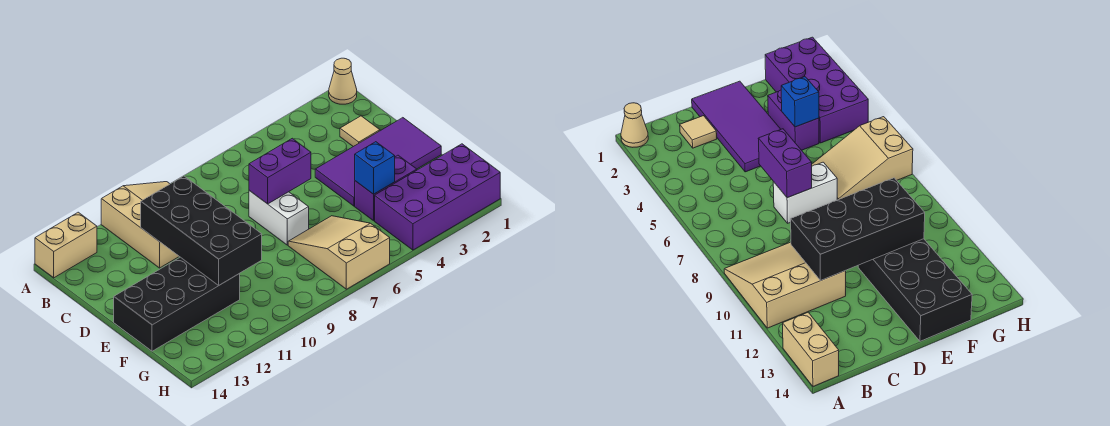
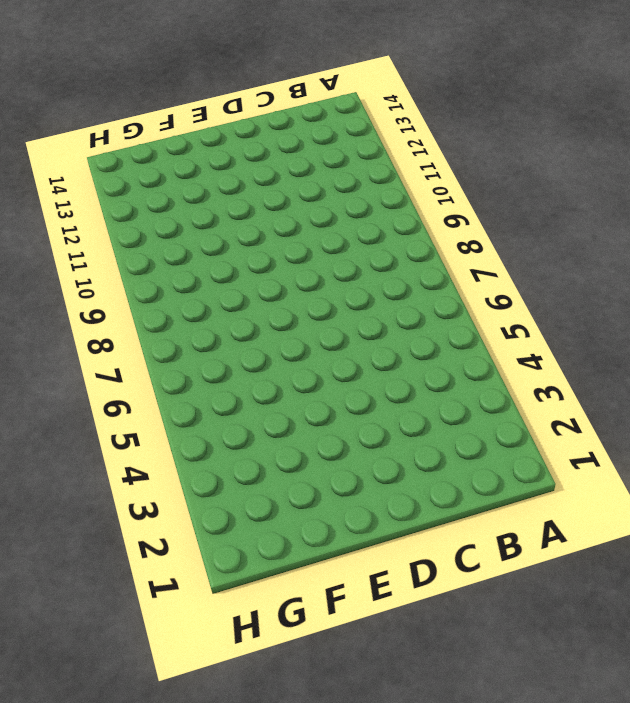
none -> tan cone A1 level 1
none -> tan slope A9:C11 level 1 top 11
none -> tan brick A13:A14 level 1

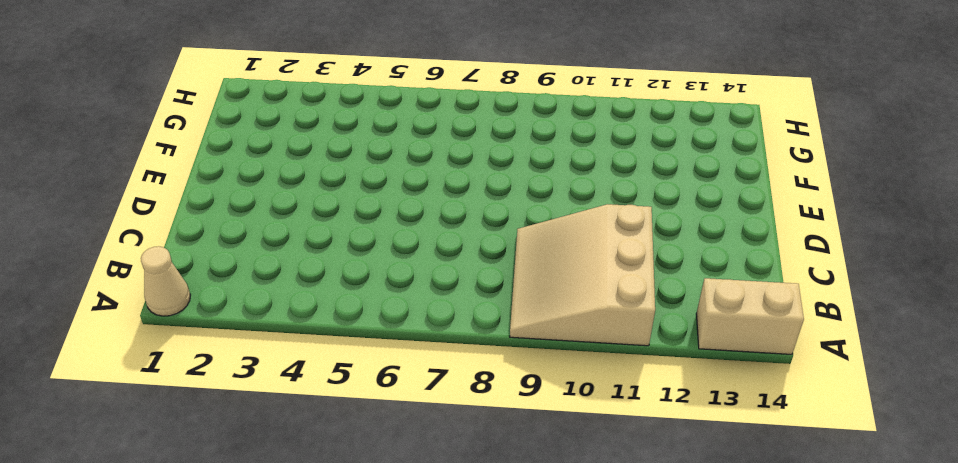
none -> tan tile C2 level 1
none -> purple tile D1:E4 level 1
none -> white brick D7:E7 level 1

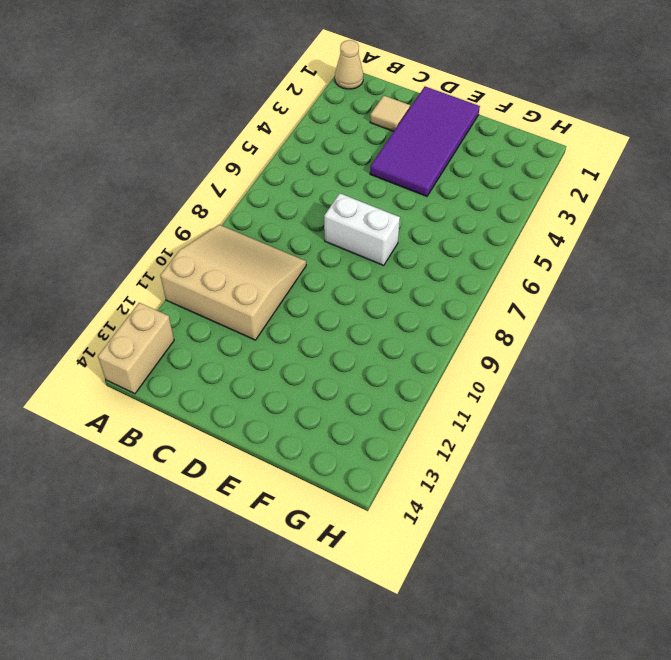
none -> black brick E11:F14 level 1
none -> purple brick F3:F4 level 1
none -> tan slope F6:H7 level 1 top H

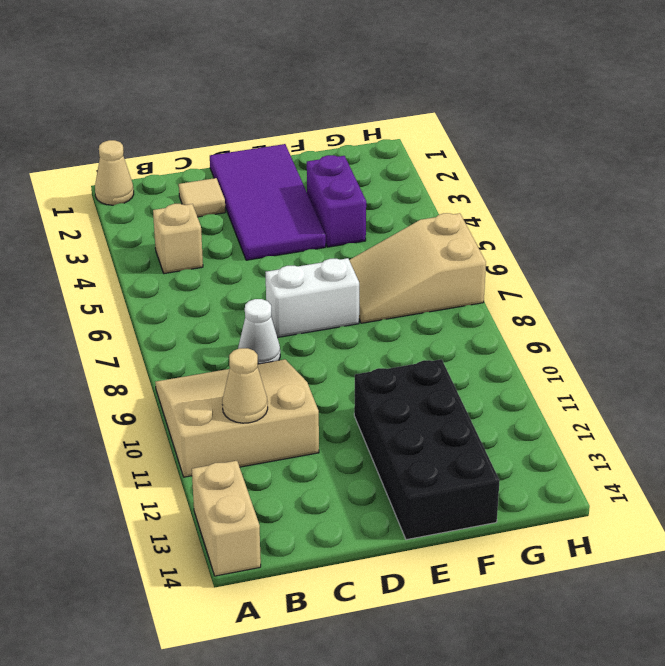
tan brick B4 level 1 -> none
tan cone B11 level 2 -> none
white cone C8 level 1 -> none
none -> purple brick G1:H4 level 1
none -> black brick C10:F11 level 2
none -> purple brick D6:D7 level 2

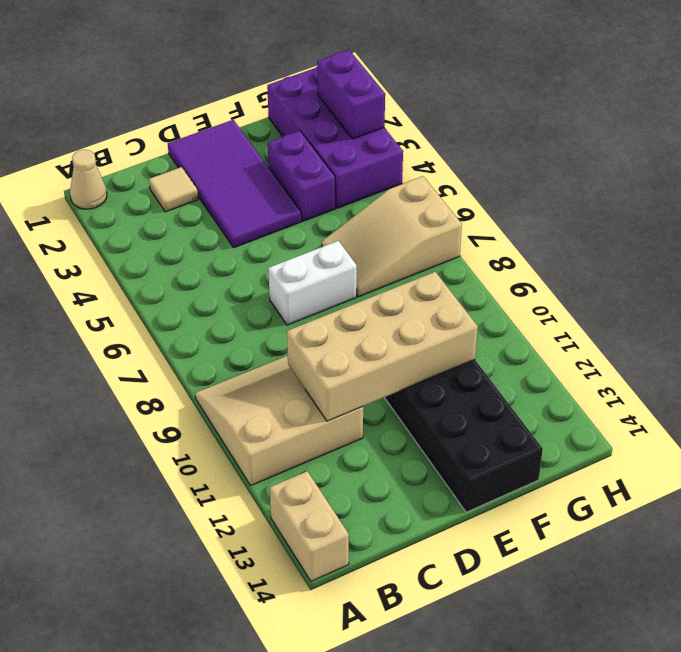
tan brick C10:F11 level 2 -> black brick C10:F11 level 2
purple brick H2:H3 level 2 -> purple brick D6:D7 level 2
none -> blue brick F4 level 2

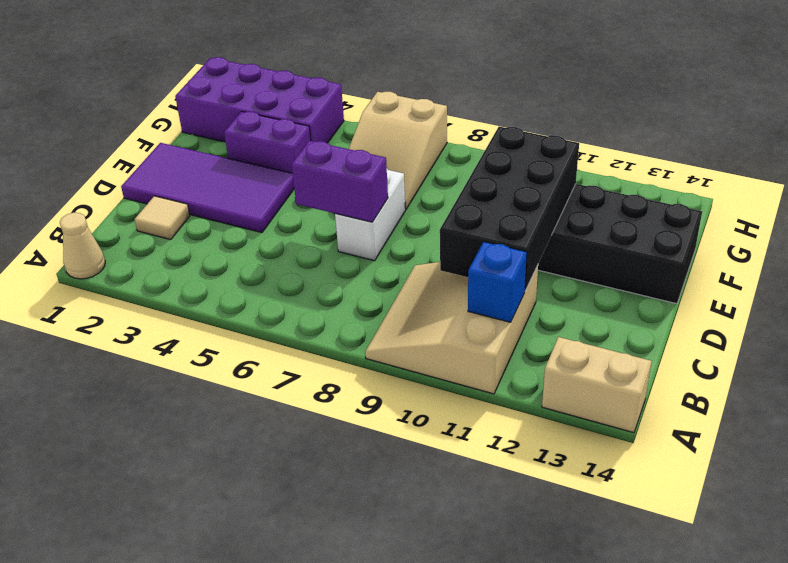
blue brick B11 level 2 -> blue brick F4 level 2

